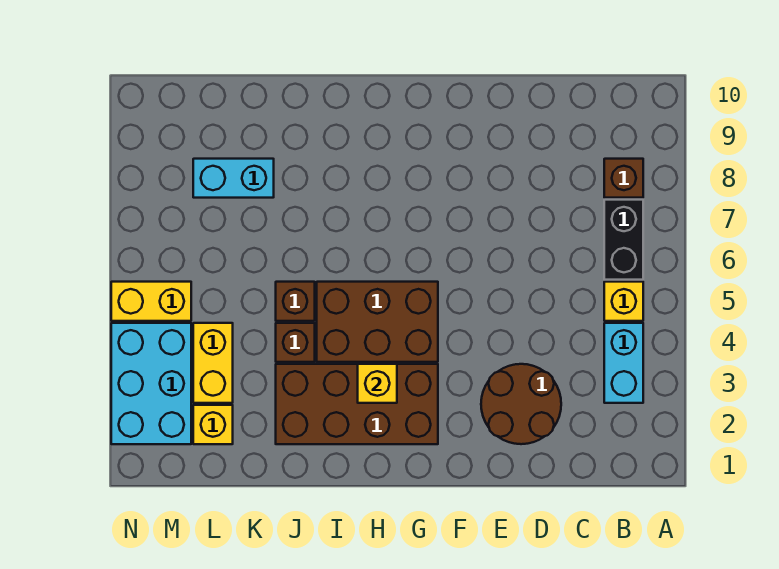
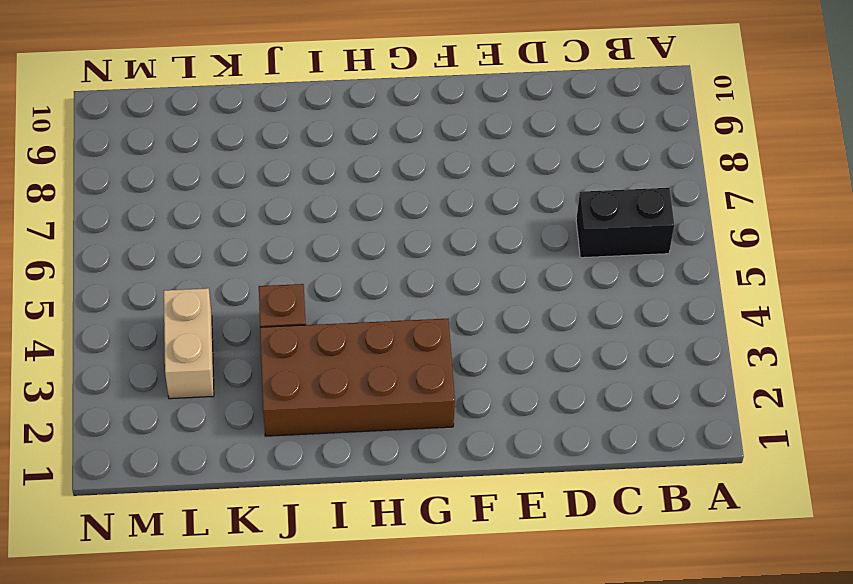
black brick B6:C6 level 1 -> black brick B6:B7 level 1
tan brick L3:L4 level 1 -> yellow brick L3:L4 level 1
none -> cyan brick B3:B4 level 1
none -> yellow brick B5 level 1
none -> brown brick B8 level 1

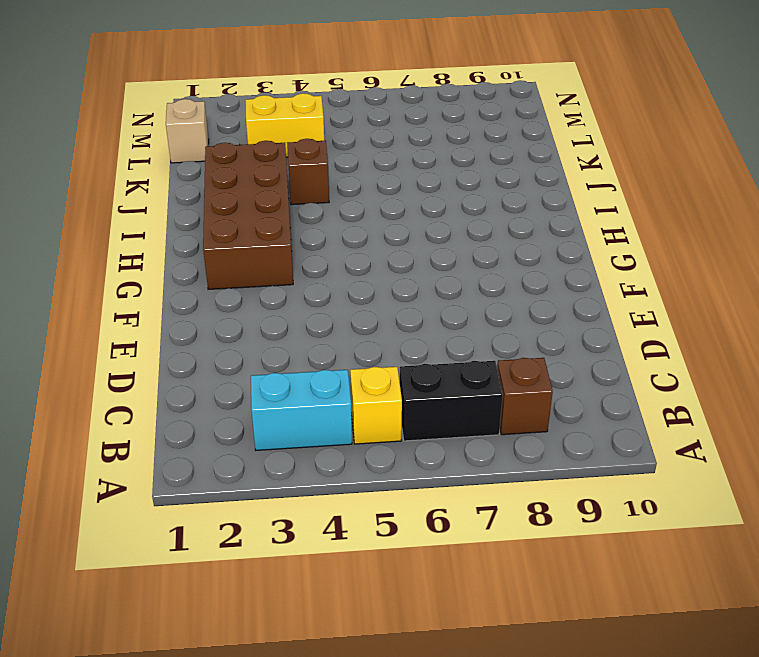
tan brick L1 level 1 -> none
none -> brown round brick D2:E3 level 1
none -> brown brick G4:I5 level 1
none -> brown brick J5 level 1

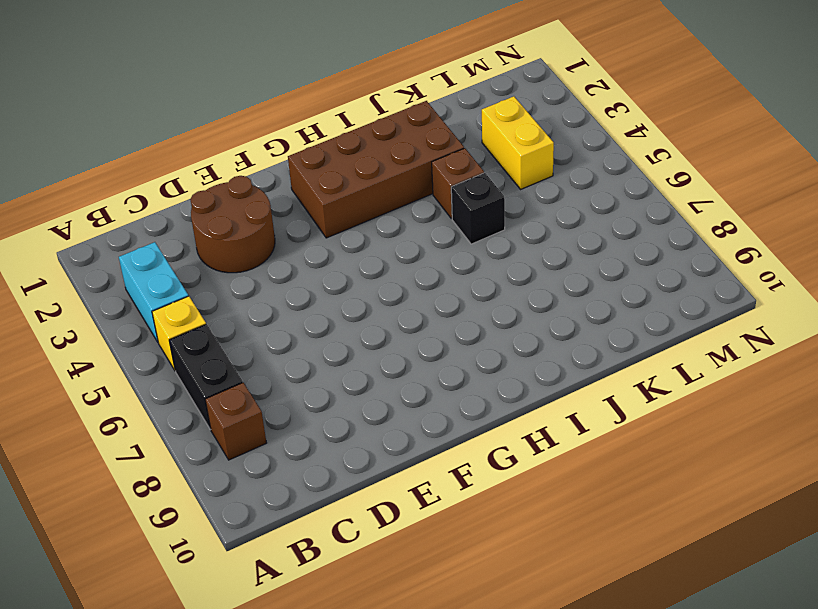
black brick J5 level 1 -> brown brick J5 level 1
none -> brown brick G4:I5 level 1
none -> cyan brick K8:L8 level 1
none -> yellow brick L2 level 1

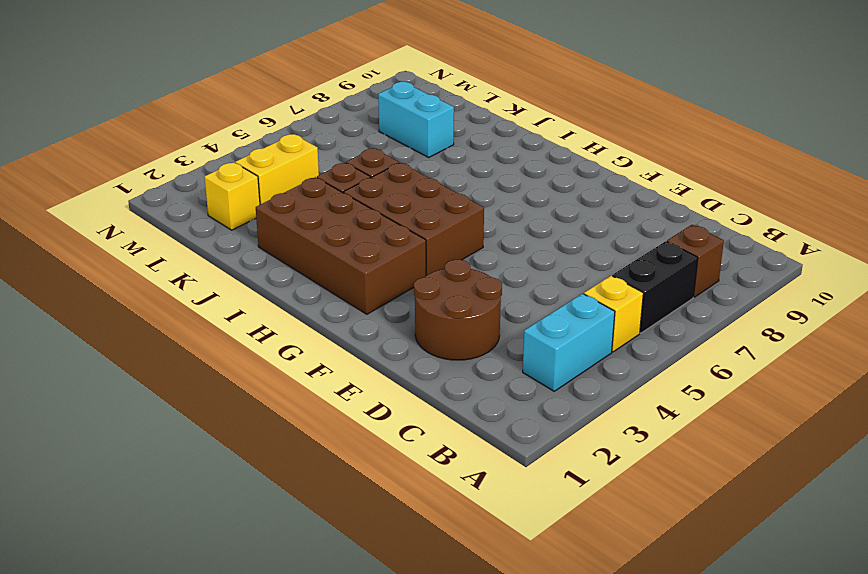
none -> cyan brick M2:N4 level 1
none -> yellow brick M5:N5 level 1
none -> yellow brick H3 level 2

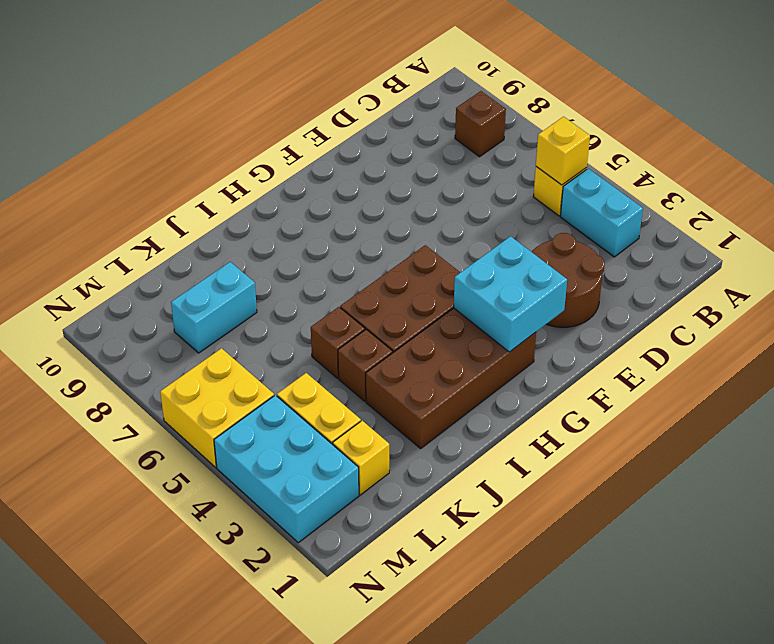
yellow brick B5 level 2 -> yellow brick H3 level 2
cyan brick F2:G3 level 2 -> none
yellow brick M5:N6 level 1 -> yellow brick M5:N5 level 1
none -> black brick B6:B7 level 1

